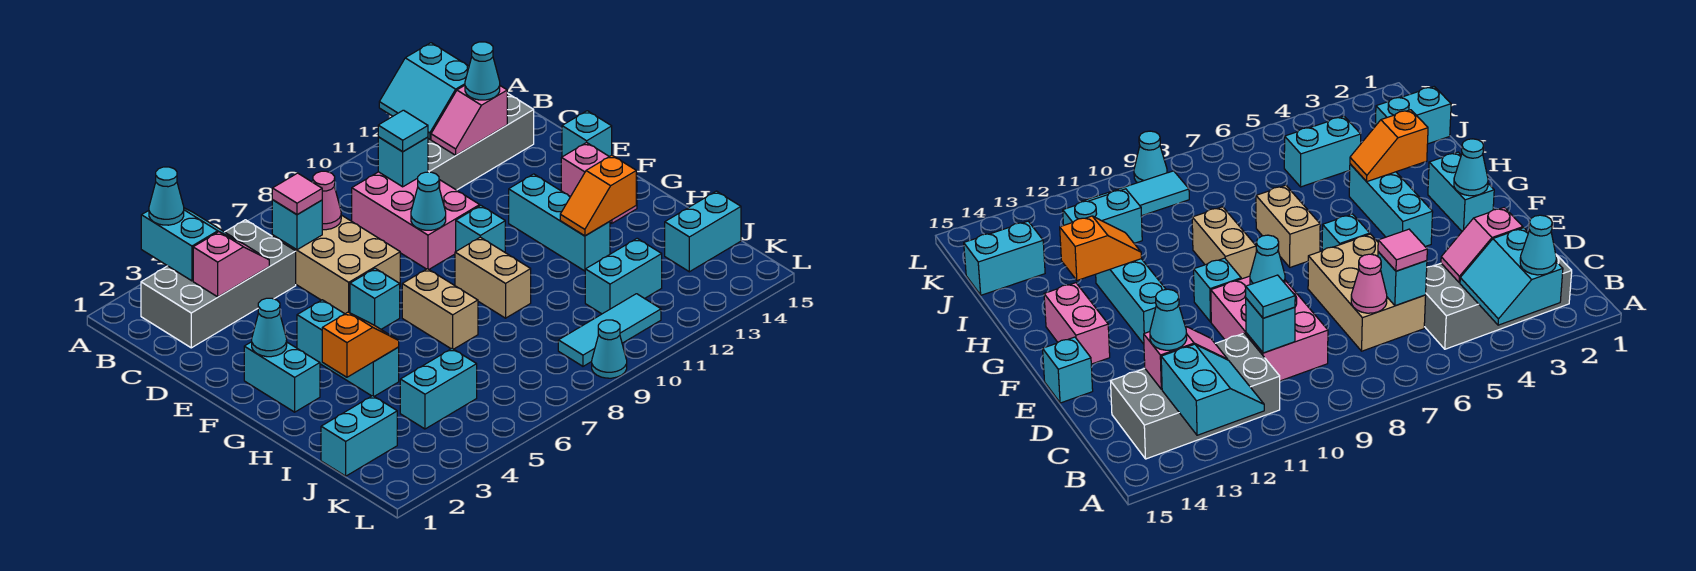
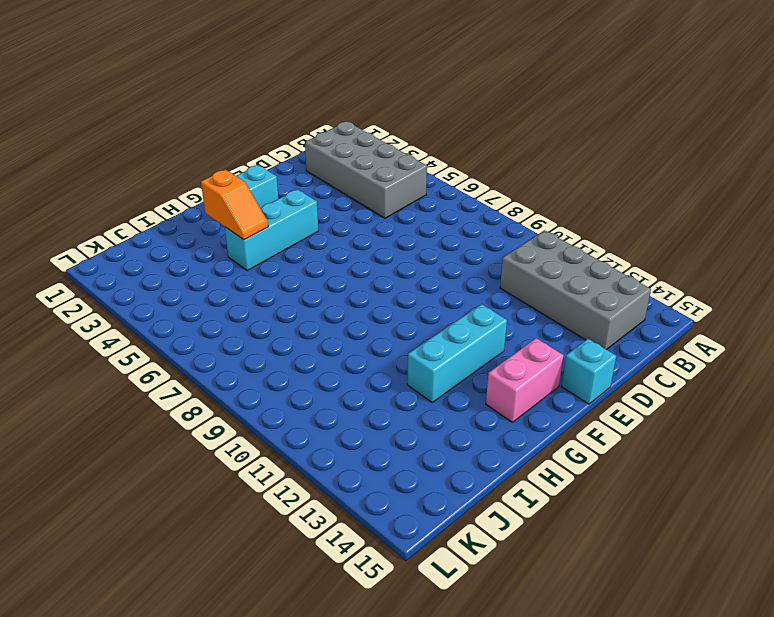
none -> tan brick C6:E7 level 1
none -> pink brick C9:E10 level 1
none -> cyan brick F6 level 1
none -> cyan brick F10 level 1

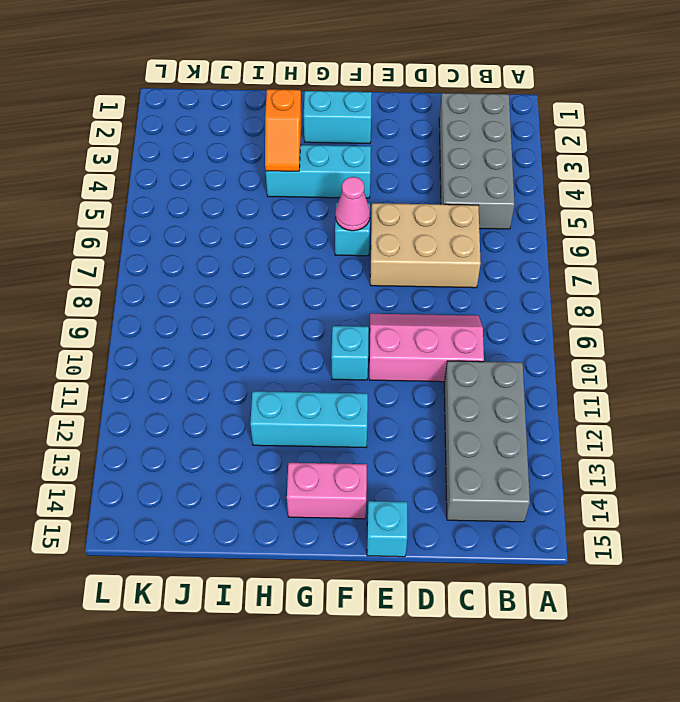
pink slope C9:E10 level 1 top 10 -> pink brick C9:E10 level 1
pink cone F6 level 2 -> pink cone C7 level 2
none -> tan brick G7:H7 level 1
none -> tan brick G9:H9 level 1
none -> cyan brick J1:J2 level 1
none -> cyan brick J4:J5 level 1

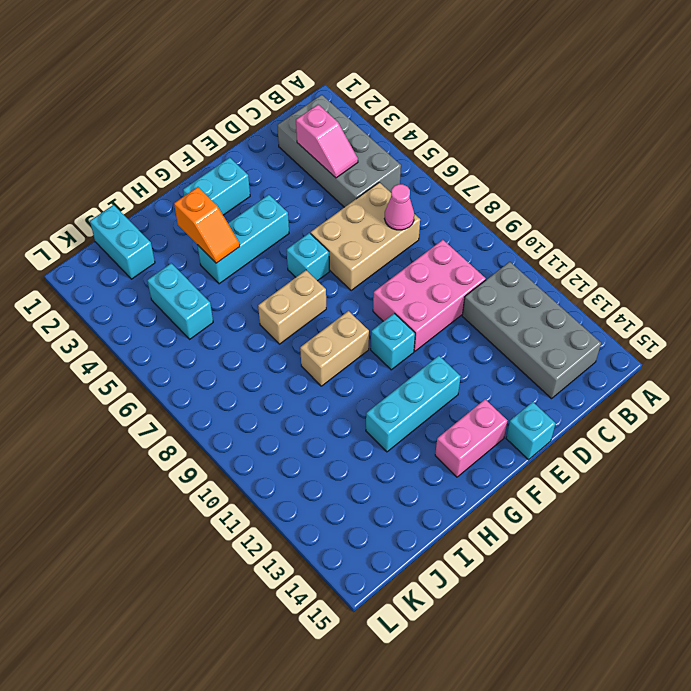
none -> cyan brick J11:J12 level 1
none -> cyan brick J14:J15 level 1
none -> cyan tile K9:K11 level 1
none -> cyan cone L9 level 1

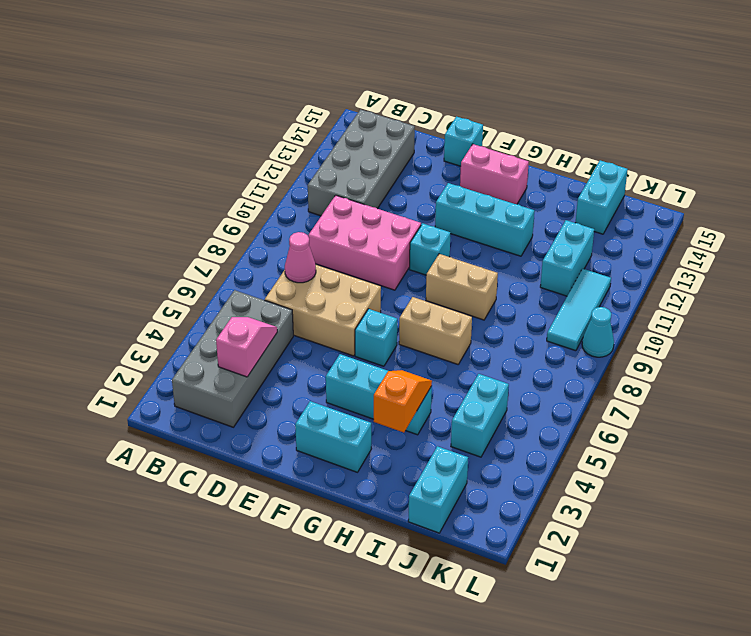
none -> cyan slope A3:B4 level 2 top 3
none -> cyan slope A12:B13 level 2 top 13
none -> cyan brick C6 level 2
none -> cyan brick C10 level 2

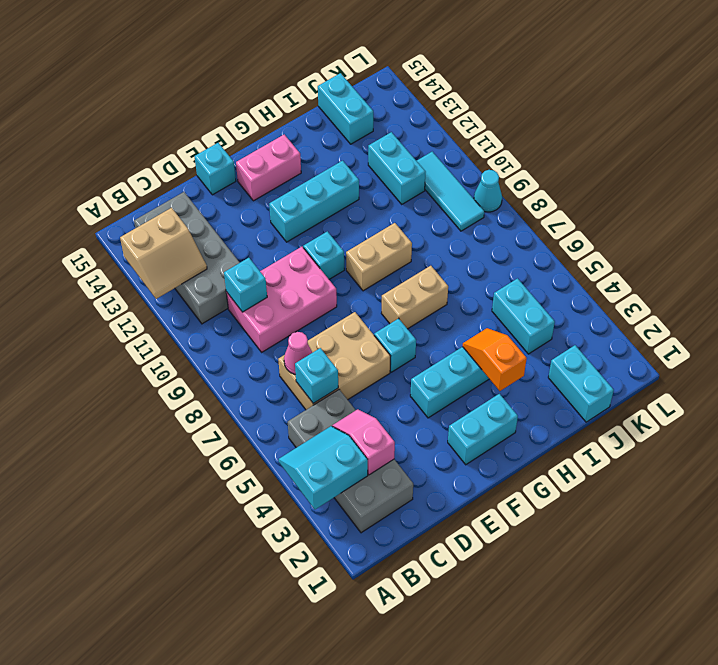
tan slope A12:B13 level 2 top 13 -> cyan slope A12:B13 level 2 top 13
none -> pink slope C12:C13 level 2 top 13
none -> cyan cone E9 level 2
none -> cyan cone F2 level 2
none -> orange slope H12:H13 level 2 top 13

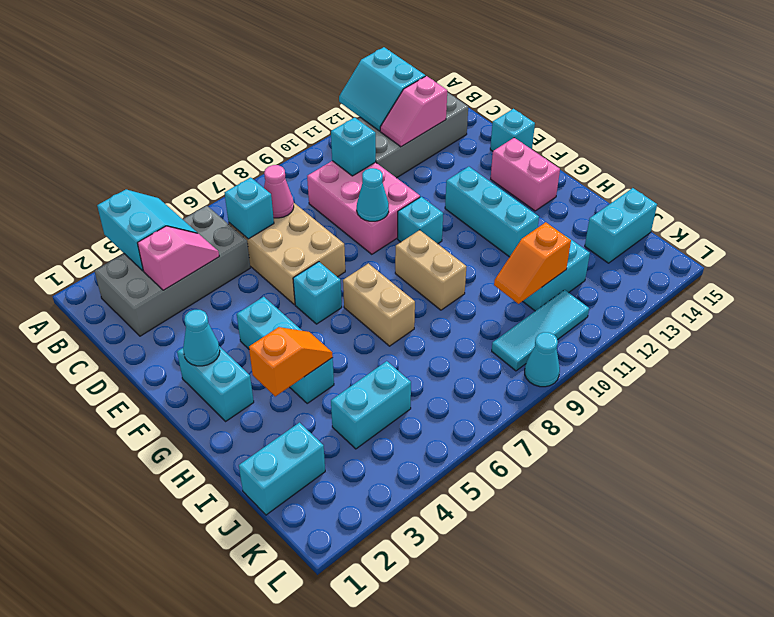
orange slope J10:J11 level 2 top 11 -> orange slope H12:H13 level 2 top 13
none -> cyan cone A3 level 3
none -> pink tile C6 level 3
none -> cyan tile C10 level 3
none -> cyan cone C13 level 3

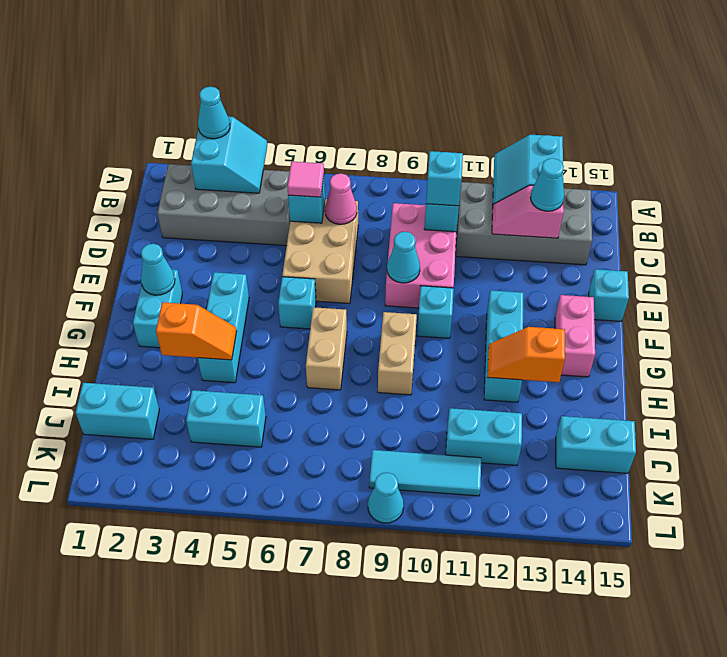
cyan brick C10 level 3 -> cyan tile C10 level 3
none -> pink slope C3:C4 level 2 top 3

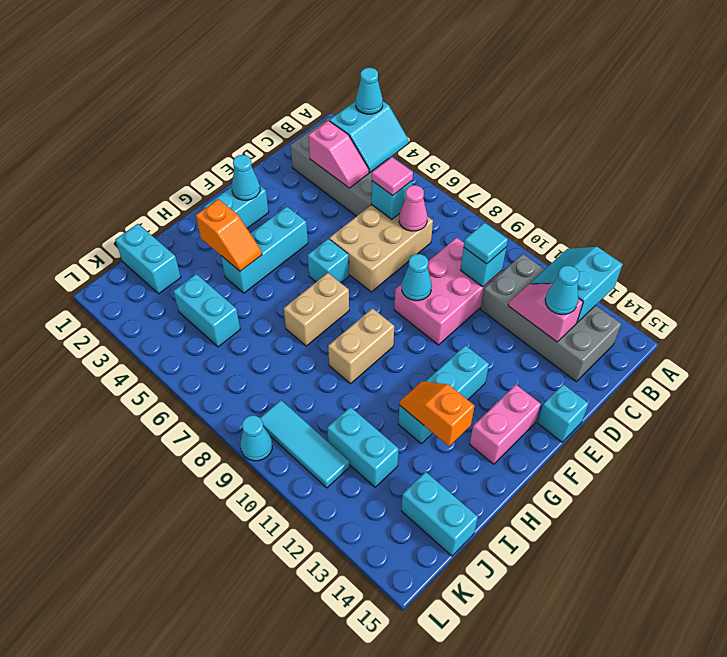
none -> cyan brick F10 level 1

